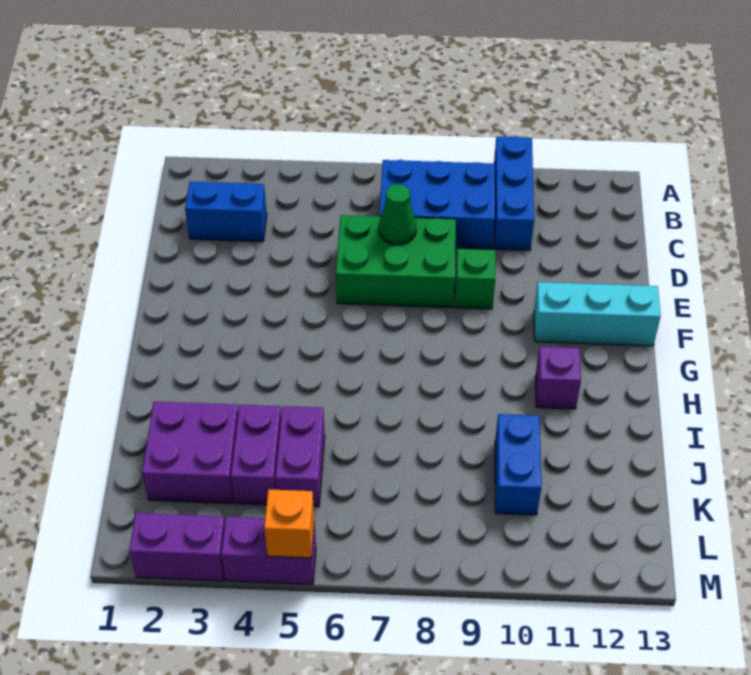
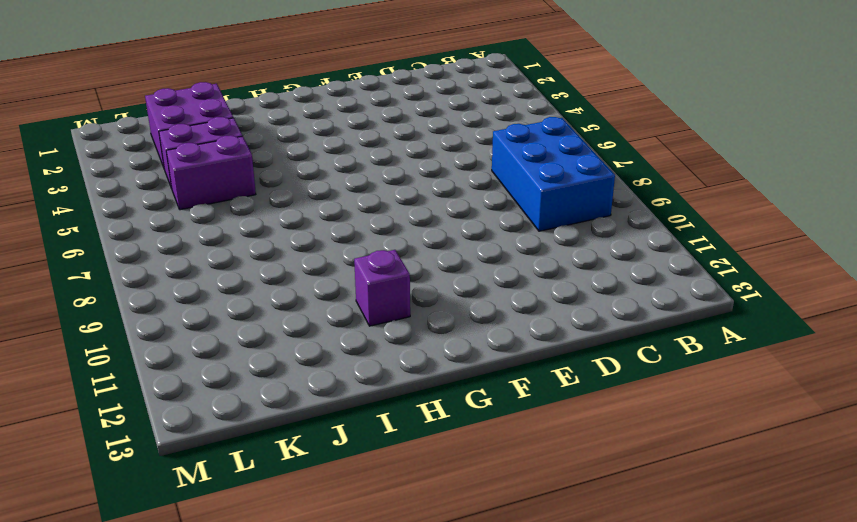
none -> blue brick A10:C10 level 1
none -> blue brick C2:C3 level 1
none -> green brick D6:E8 level 1

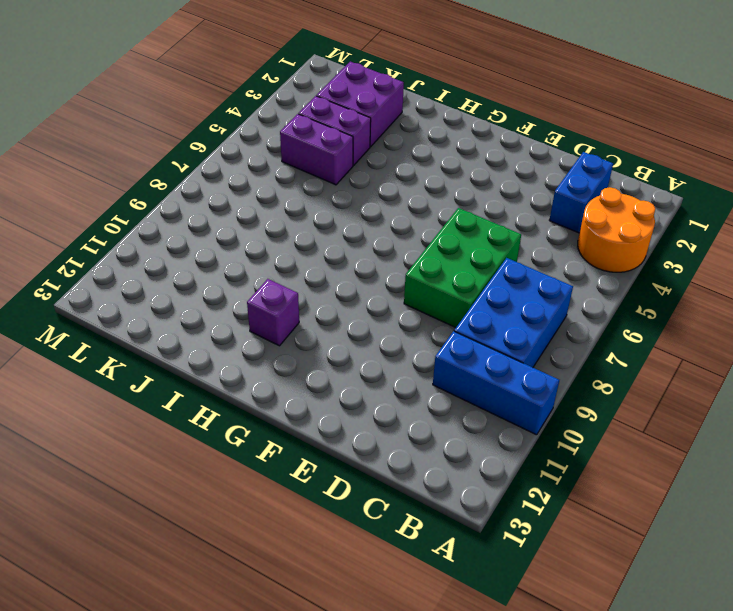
orange round brick A3:B4 level 1 -> none
none -> green brick E9 level 1
none -> cyan brick F11:F13 level 1
none -> blue brick J10:K10 level 1

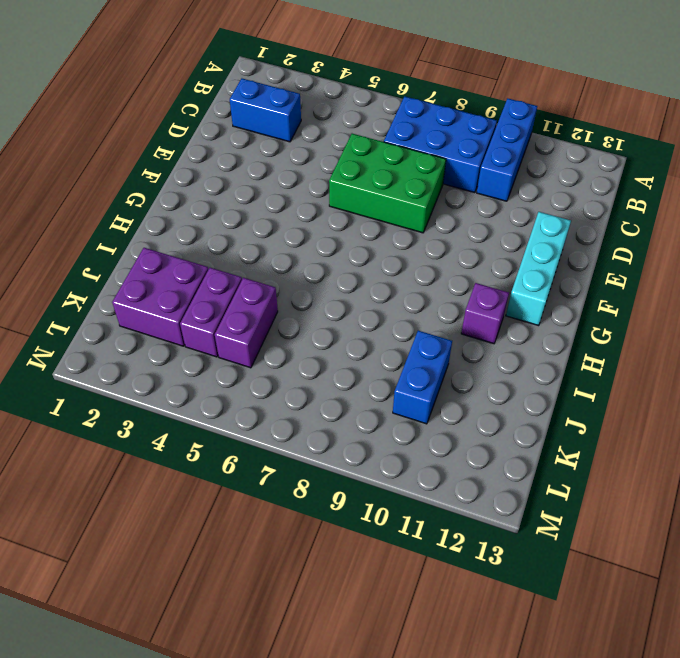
cyan brick E12:G12 level 1 -> cyan brick F11:F13 level 1
none -> green brick E9 level 1
none -> purple brick M2:M3 level 1
none -> purple brick M4:M5 level 1

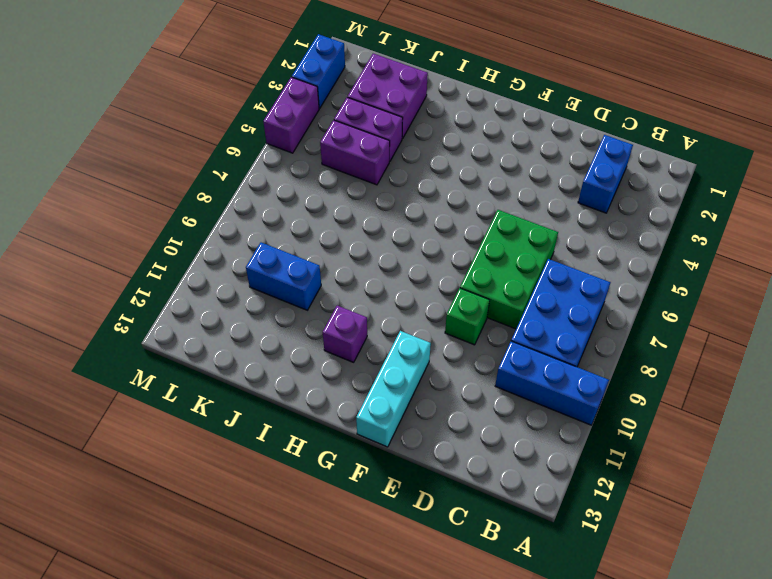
blue brick M2:M3 level 1 -> purple brick M2:M3 level 1
none -> green cone D7 level 2
none -> orange brick M5 level 2

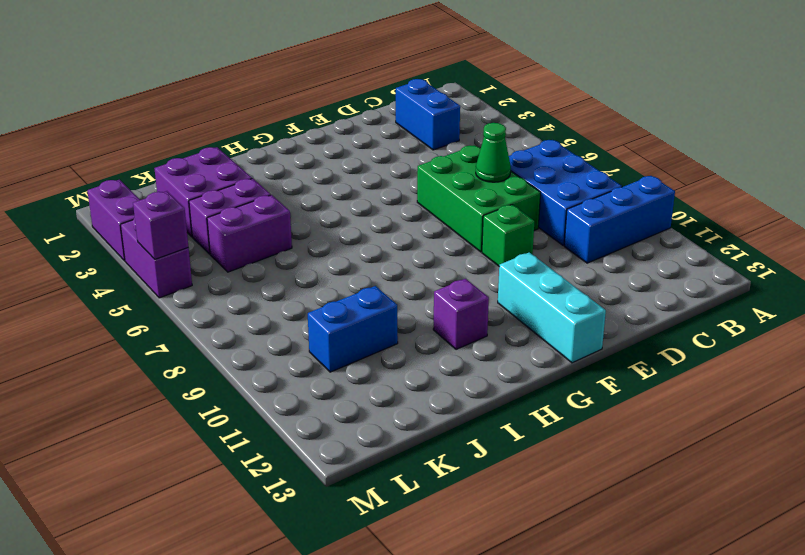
purple brick M5 level 2 -> orange brick M5 level 2

